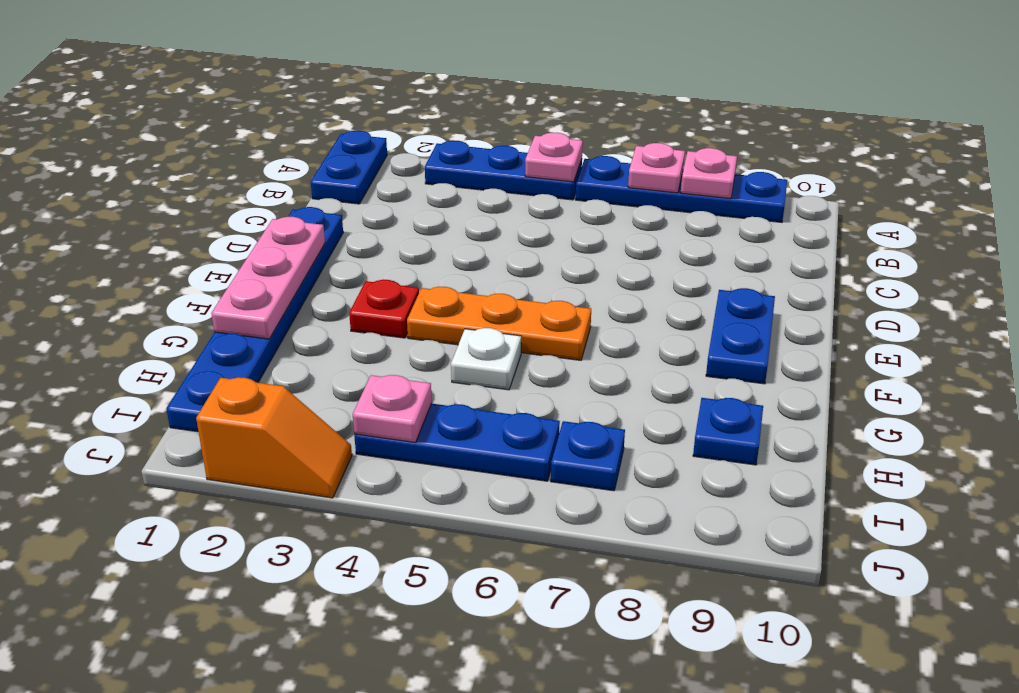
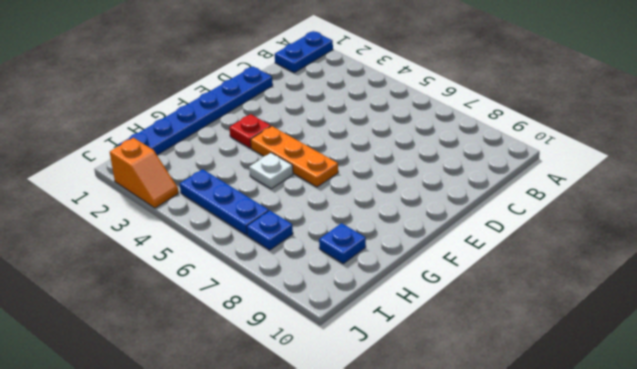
none -> blue plate A3:A5 level 1
none -> blue plate A6:A9 level 1
none -> blue plate E9:F9 level 1

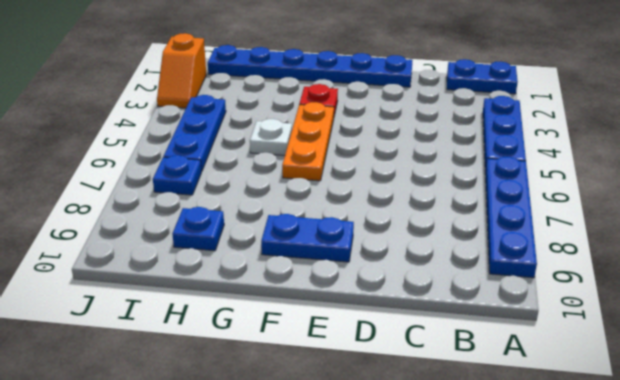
none -> pink plate A5 level 2
none -> pink plate A7 level 2
none -> pink plate A8 level 2

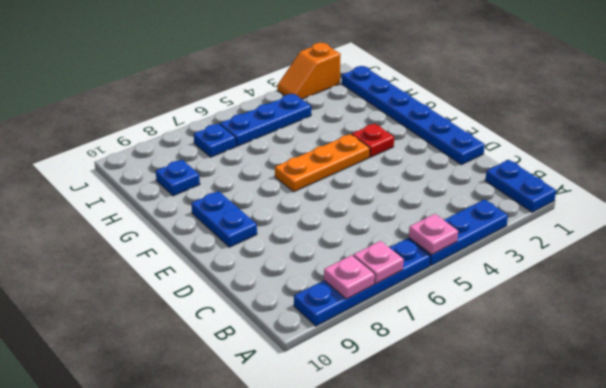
none -> white plate G5 level 1
none -> pink plate E1:G1 level 2
none -> pink plate I4 level 2

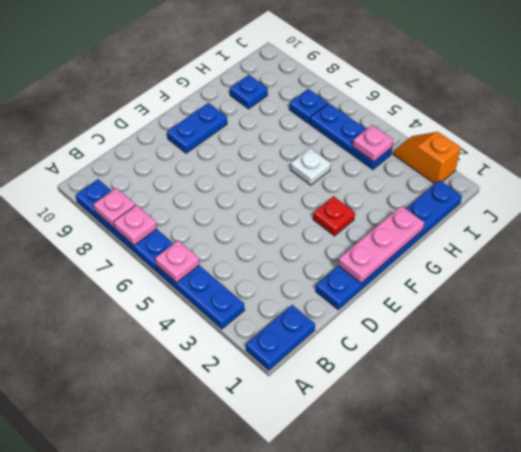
none -> orange plate F4:F6 level 1

